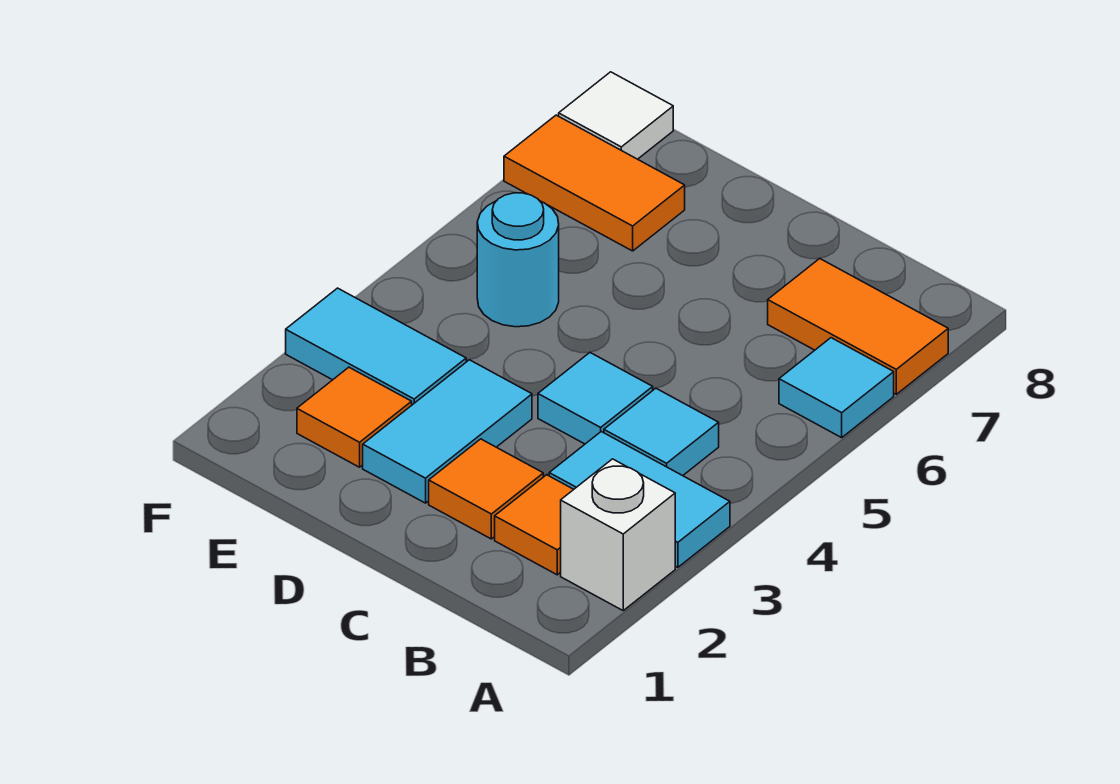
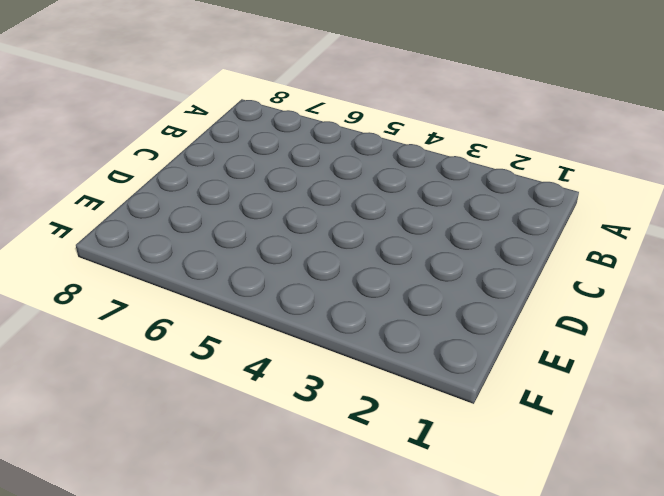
none -> white brick A2 level 1
none -> cyan tile A3:B3 level 1
none -> cyan tile A6 level 1

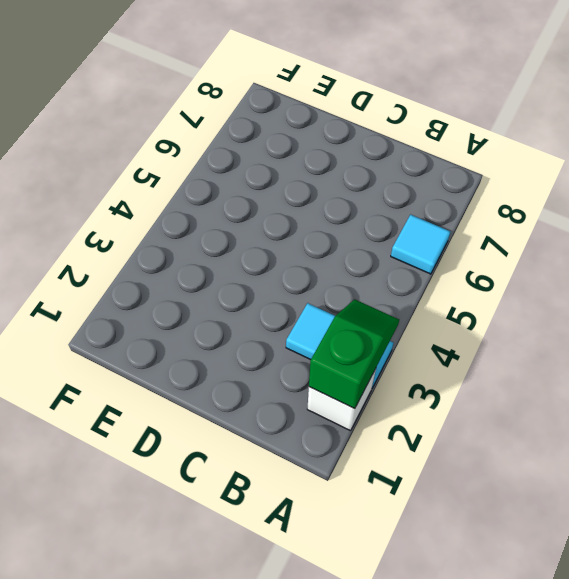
green slope A2:A3 level 2 top 2 -> none
none -> orange tile A7:B7 level 1
none -> orange tile B2 level 1
none -> cyan tile B4 level 1

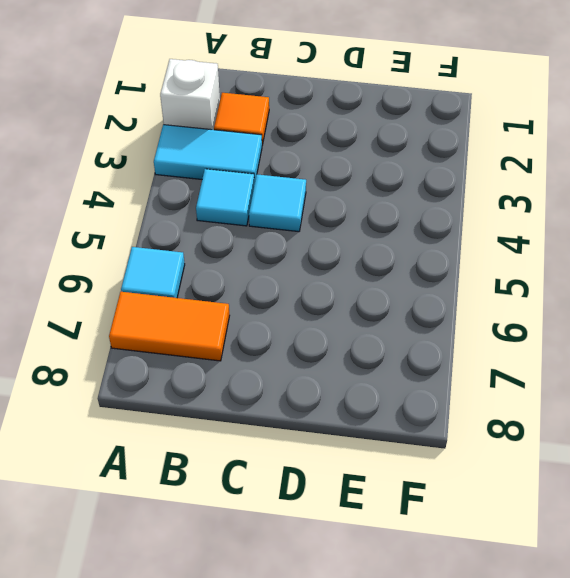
none -> orange tile C2 level 1
none -> cyan tile D2:D3 level 1
none -> orange tile E2 level 1

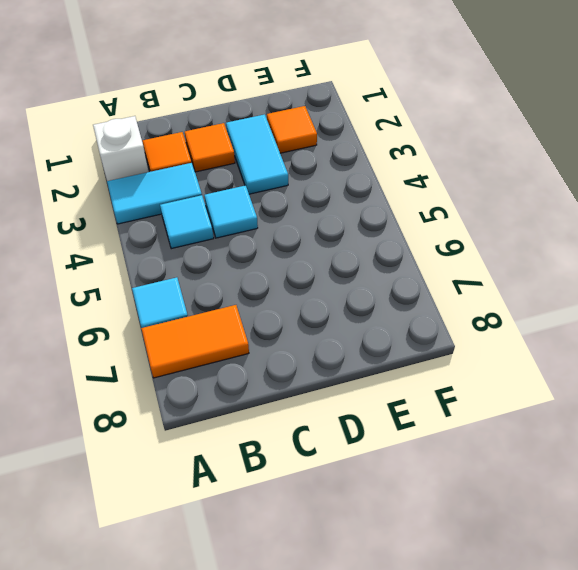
none -> cyan tile E3:F3 level 1
none -> cyan round brick E5 level 1
none -> orange tile E7:F7 level 1

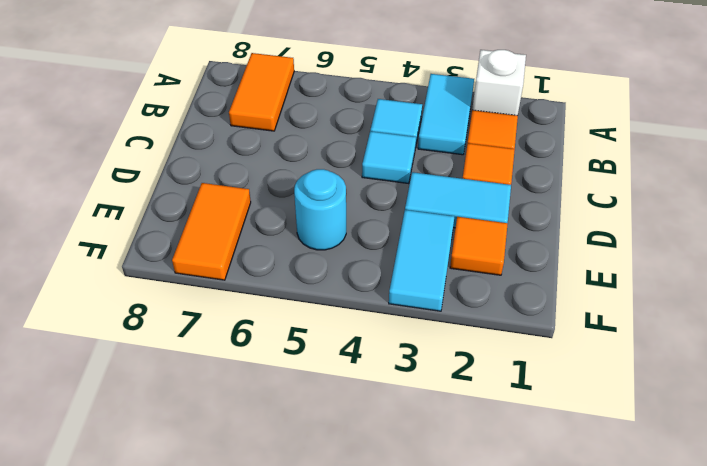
none -> cyan tile A6 level 1
none -> white tile F8 level 1

